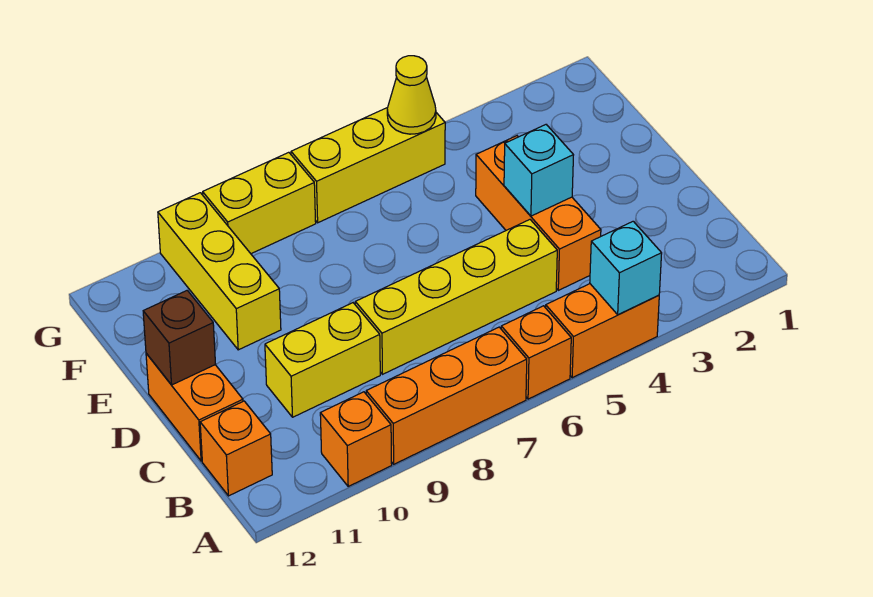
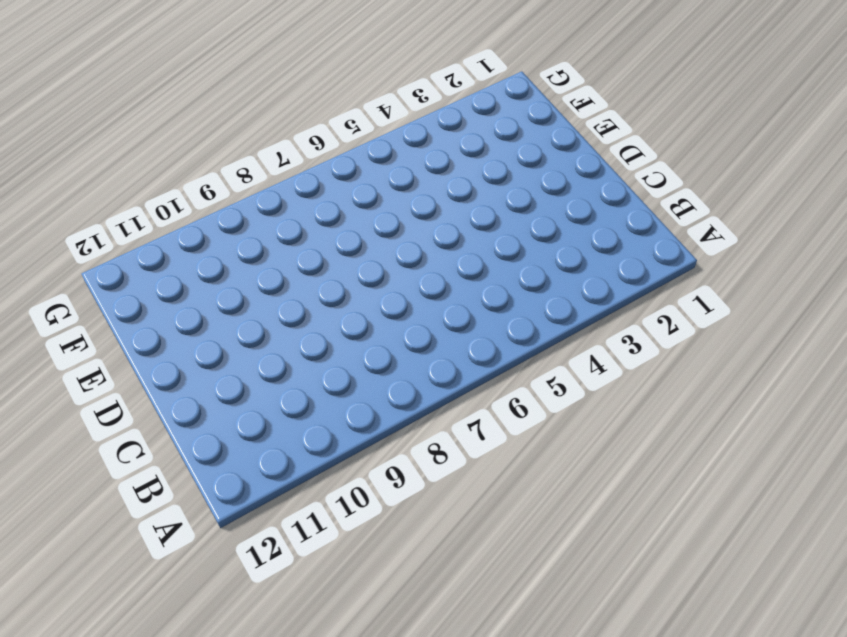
none -> orange brick A4:A5 level 1
none -> orange brick A6 level 1
none -> orange brick A7:A9 level 1

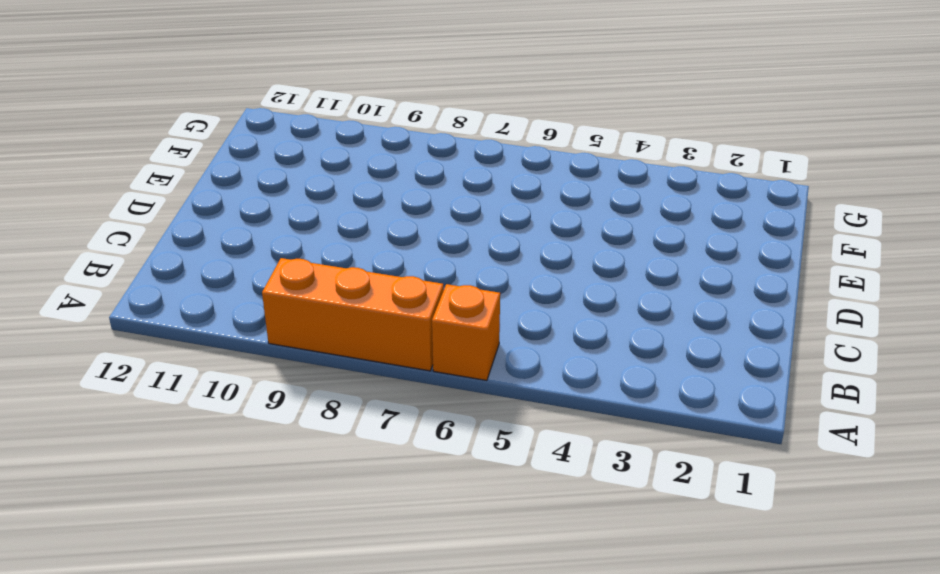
none -> orange brick A4:A5 level 1
none -> orange brick A10 level 1
none -> orange brick B12 level 1

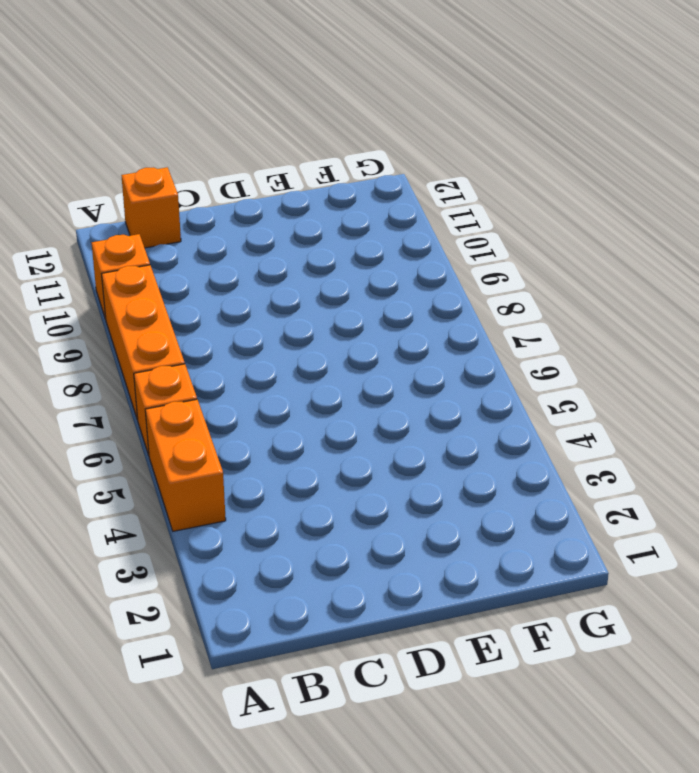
none -> orange brick C4:E4 level 1
none -> yellow brick C5:C8 level 1
none -> yellow brick C9:C10 level 1

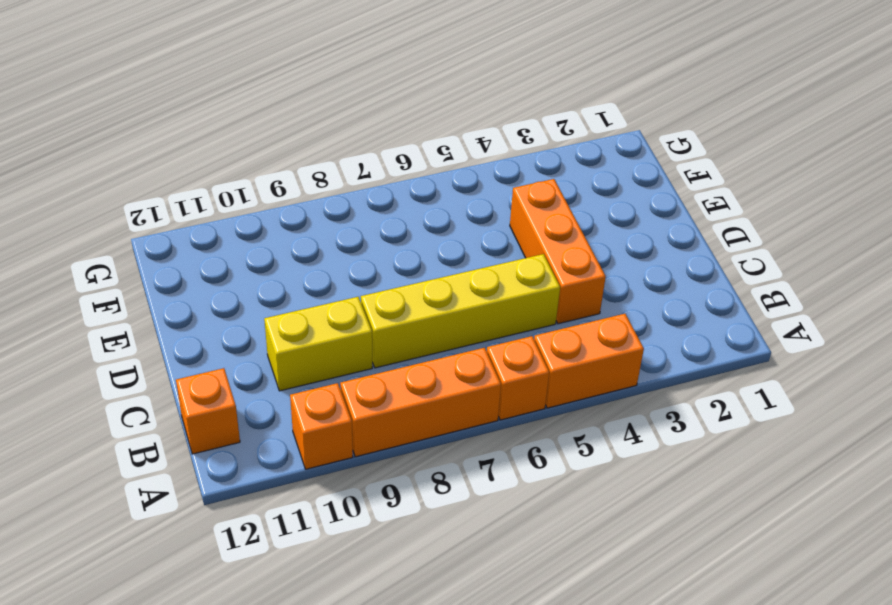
none -> orange brick C12:D12 level 1
none -> yellow brick E10:G10 level 1
none -> yellow brick G5:G7 level 1

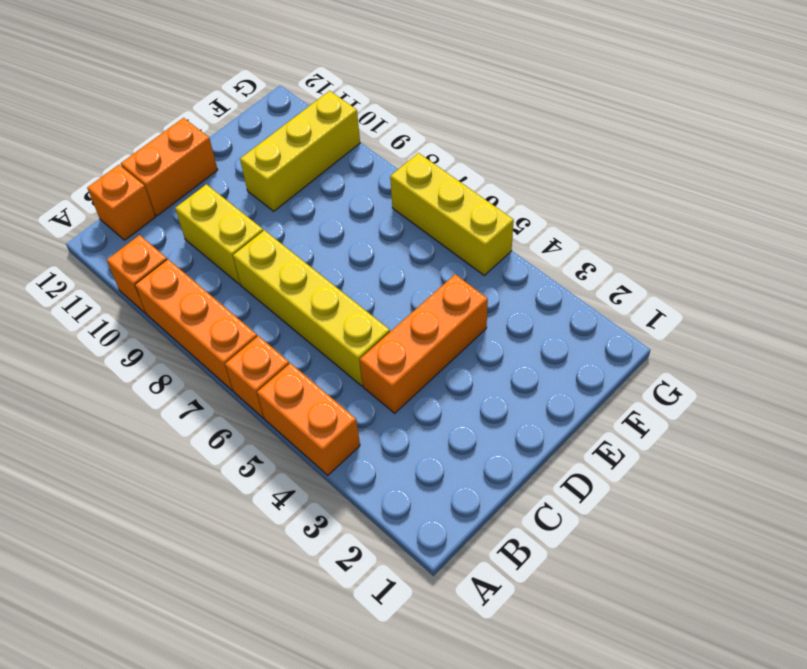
none -> yellow brick G8:G9 level 1
none -> cyan brick A4 level 2
none -> cyan brick D4 level 2

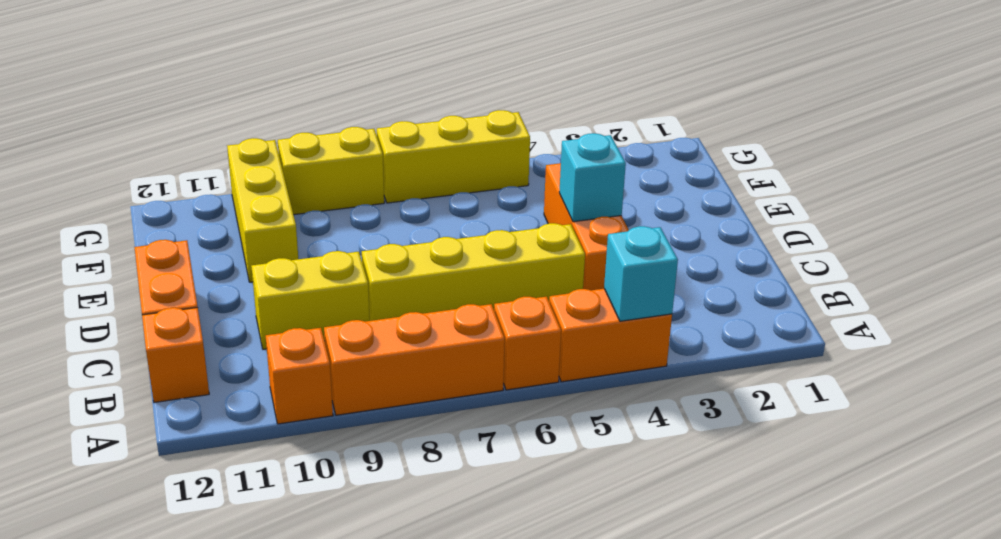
none -> brown brick D12 level 2
none -> yellow cone G5 level 2

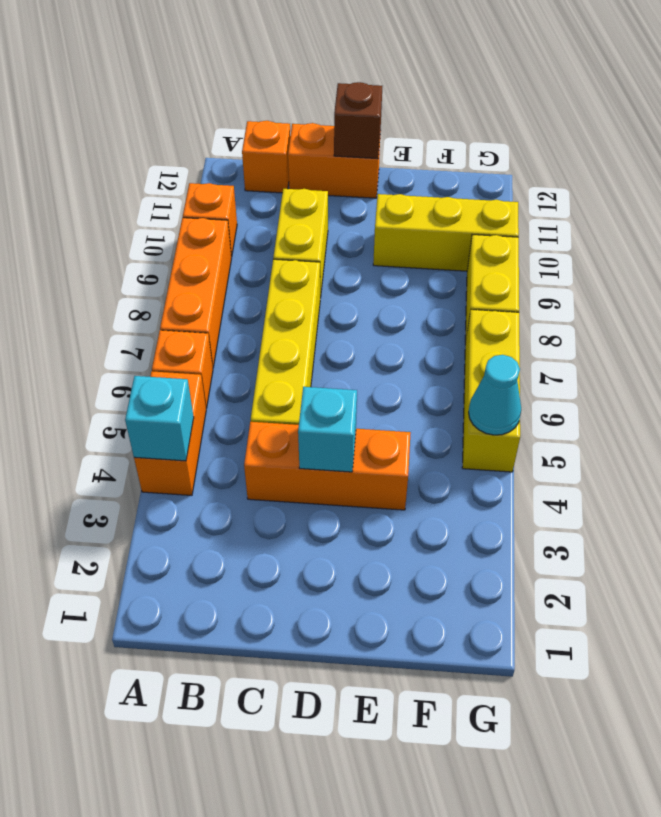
cyan cone G5 level 2 -> yellow cone G5 level 2

